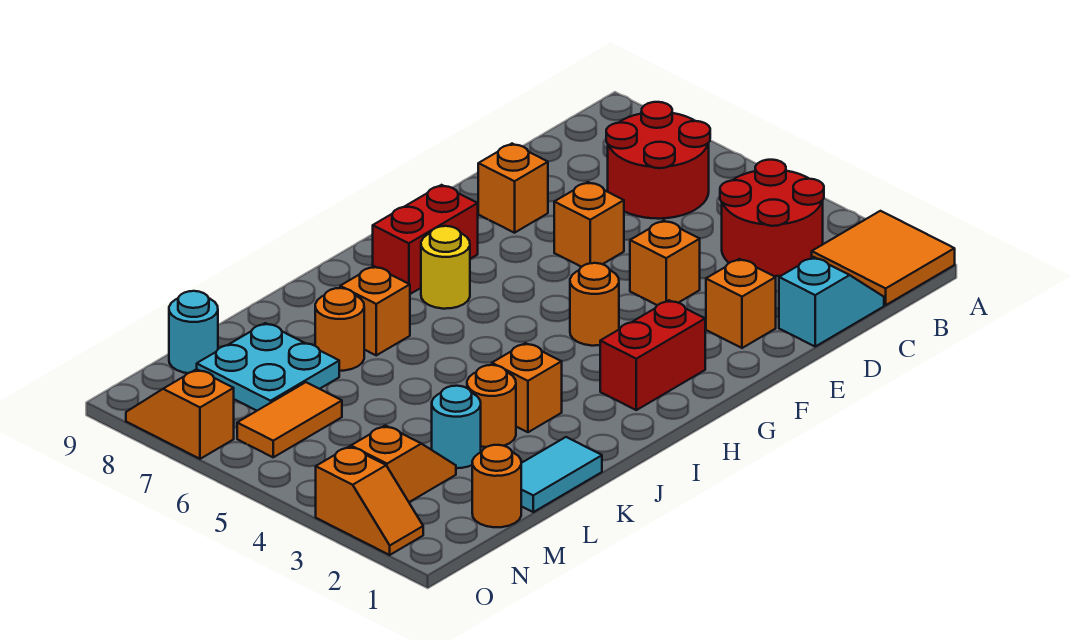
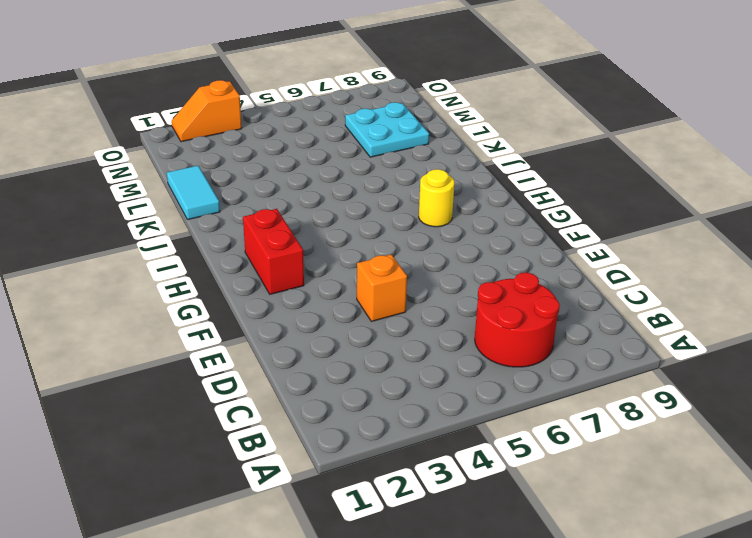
none -> orange tile A1:B2 level 1
none -> red round brick B3:C4 level 1
none -> cyan slope C1:D1 level 1 top D

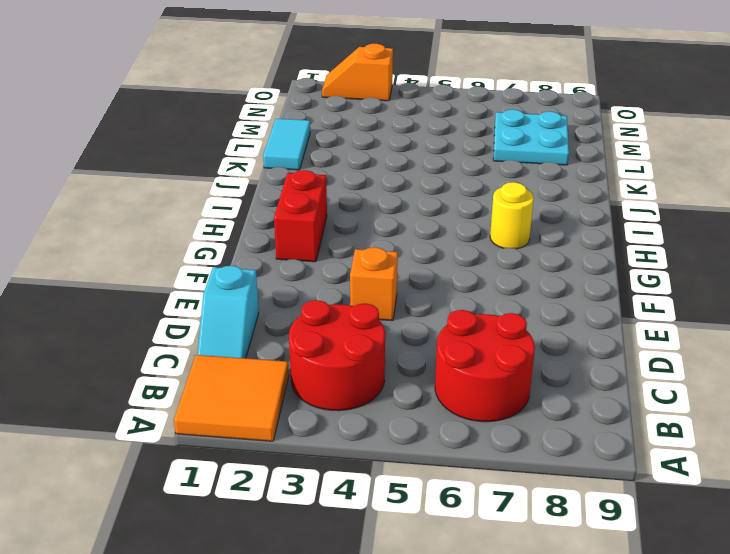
none -> orange brick E2 level 1
none -> orange brick E6 level 1
none -> orange brick E8 level 1

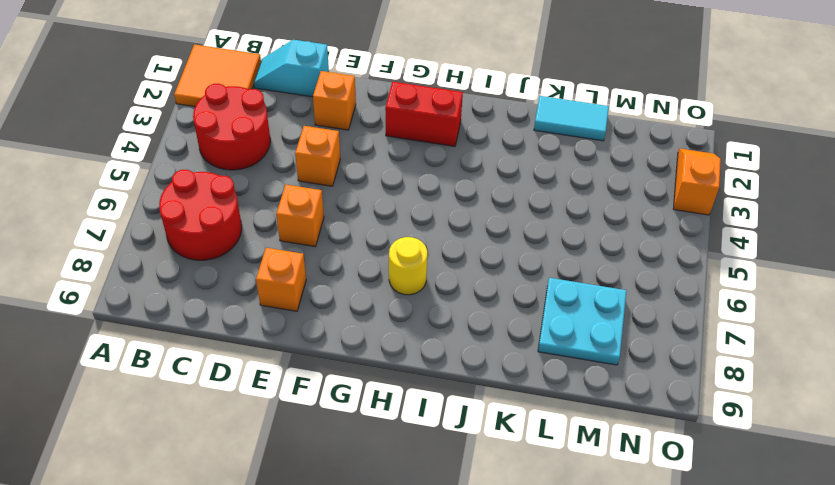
none -> orange round brick G4 level 1
none -> red brick G8:H8 level 1
none -> orange brick J3 level 1

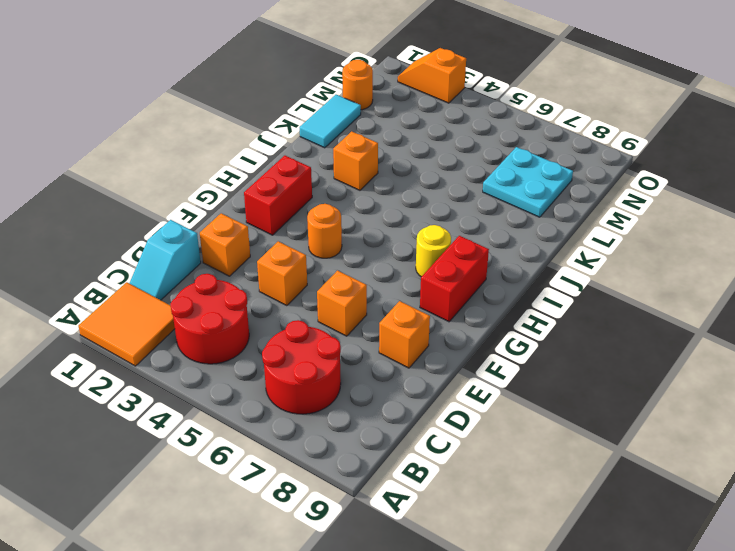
none -> orange brick J7 level 1
none -> orange round brick K3 level 1
none -> orange round brick K7 level 1

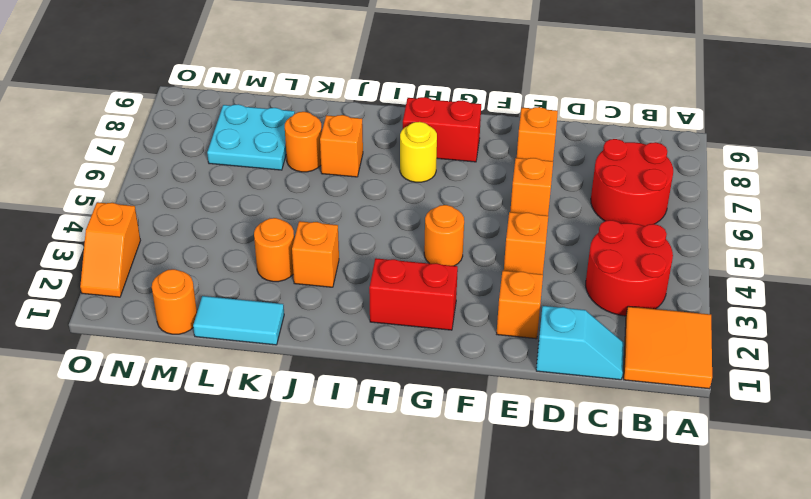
none -> cyan round brick L3 level 1
none -> orange slope M3:N3 level 1 top N
none -> orange tile M6:N6 level 1

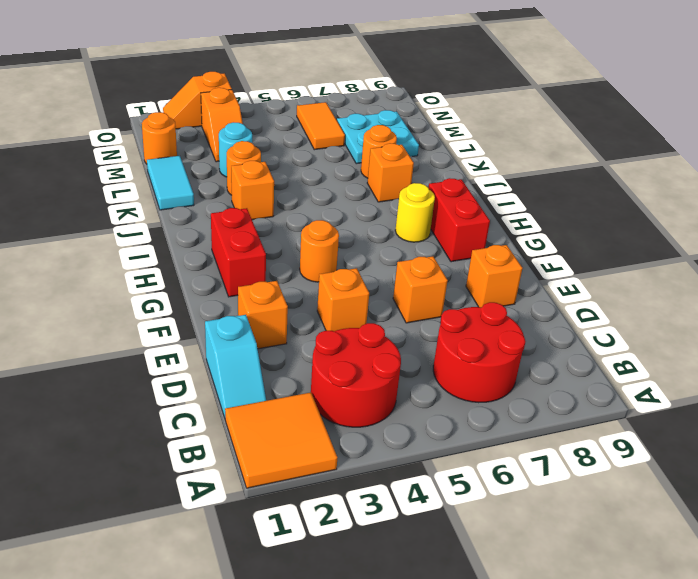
none -> cyan round brick M9 level 1
none -> orange slope O7:O8 level 1 top 7

